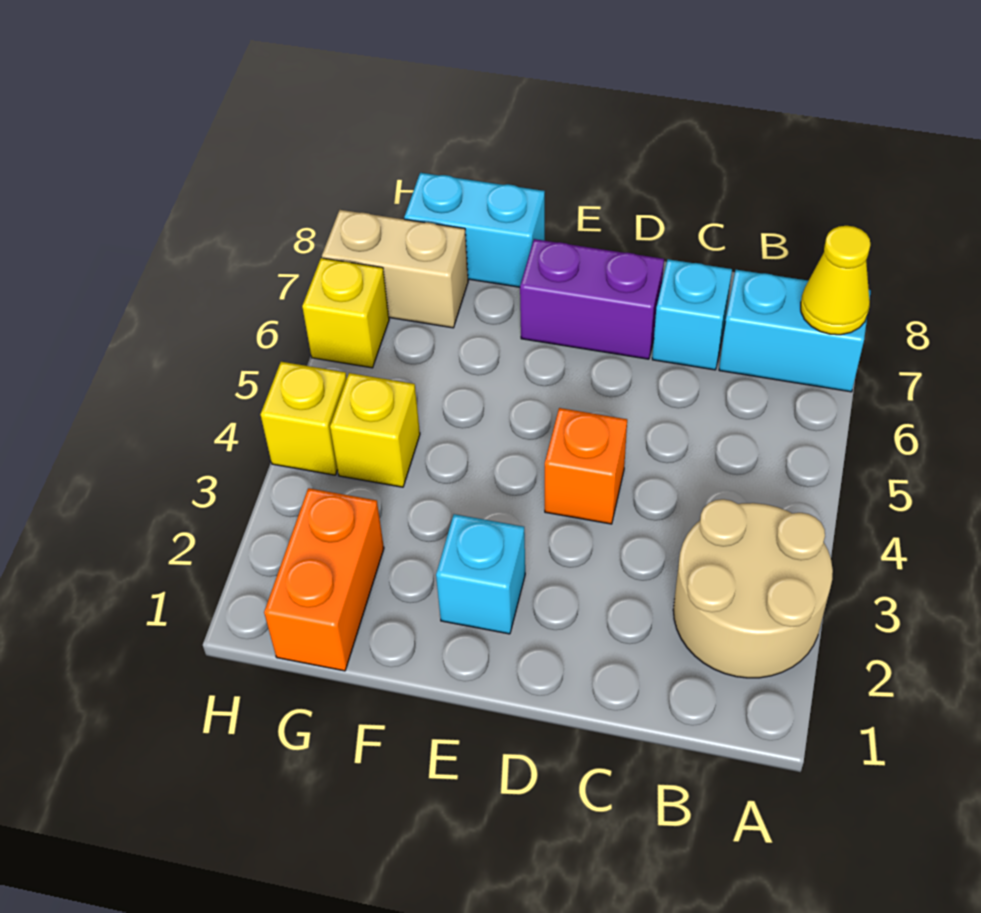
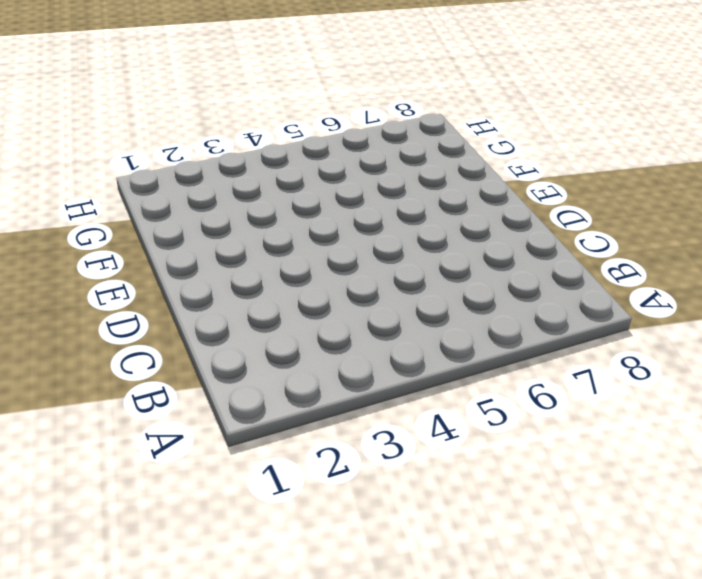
none -> tan round brick A2:B3 level 1
none -> cyan brick A7:B7 level 1
none -> cyan brick C7 level 1

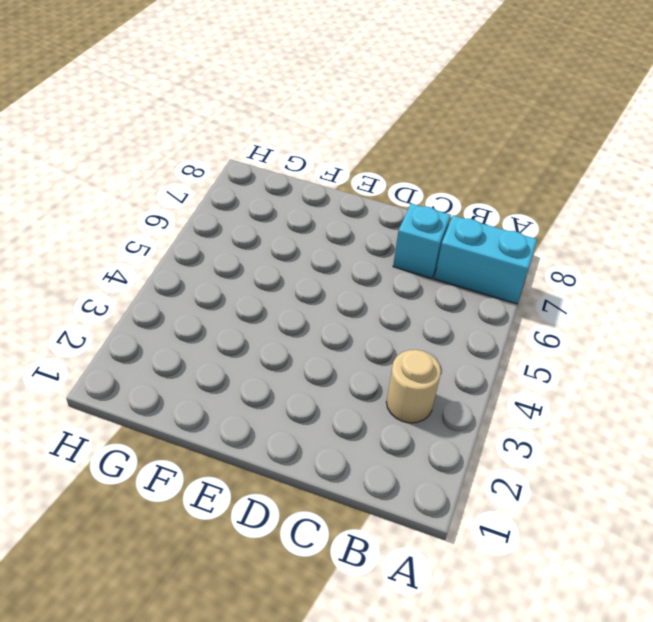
tan round brick B3 level 1 -> tan round brick A2:B3 level 1
none -> orange brick D4 level 1
none -> purple brick D7:E7 level 1
none -> cyan brick E2 level 1

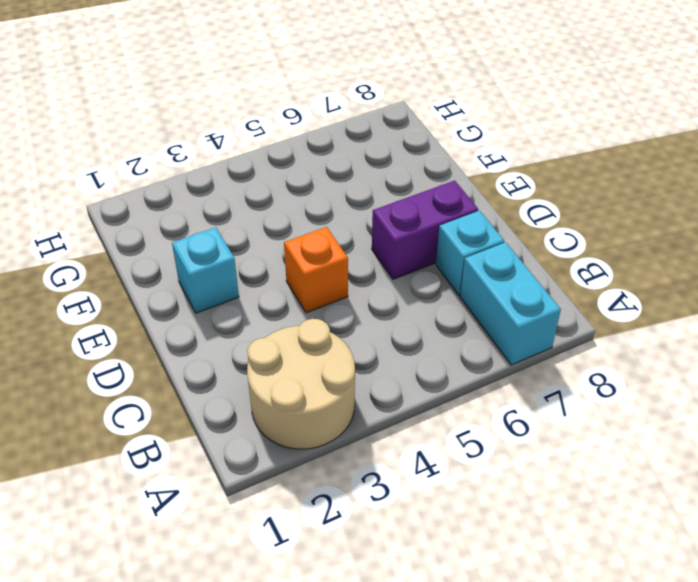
purple brick D6:D7 level 1 -> purple brick D7:E7 level 1
none -> cyan brick F8:G8 level 1
none -> orange brick G1:G2 level 1
none -> yellow brick G4 level 1

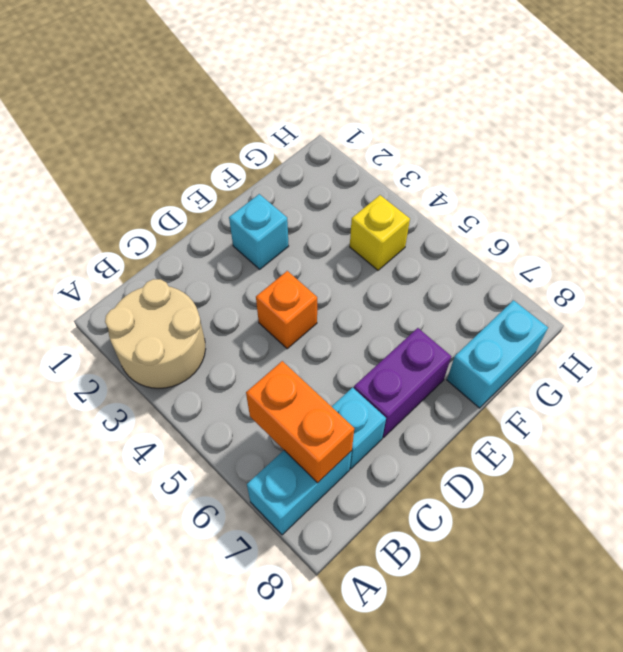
orange brick B6:B7 level 2 -> orange brick G1:G2 level 1
none -> tan brick G7:H7 level 1
none -> yellow brick H4 level 1
none -> yellow brick H6 level 1

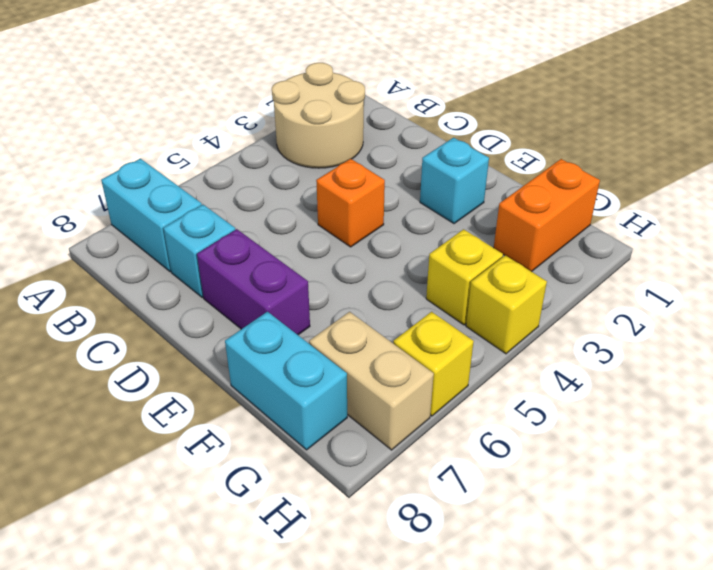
none -> yellow cone A7 level 2

